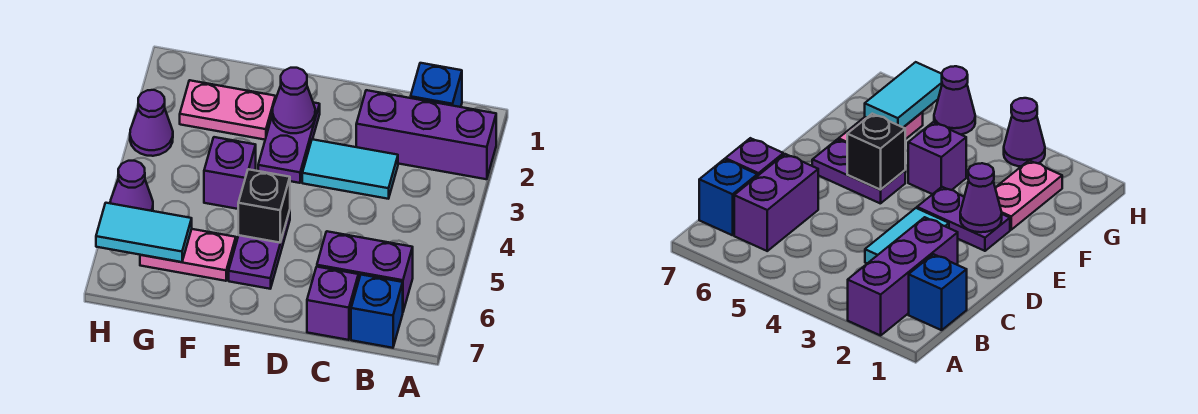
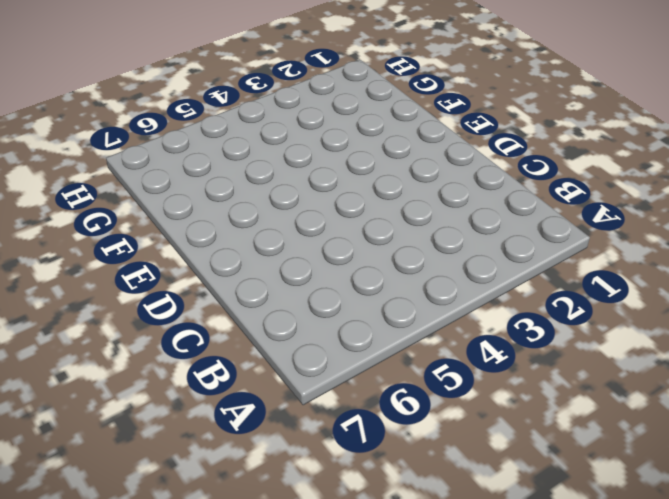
none -> purple brick A2:C2 level 1
none -> blue brick B1 level 1
none -> purple brick B6:C6 level 1

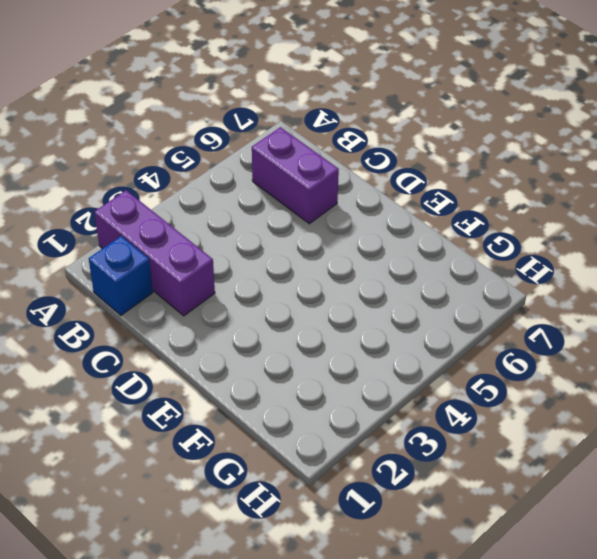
none -> blue brick B7 level 1
none -> cyan tile C3:D3 level 1
none -> purple brick C7 level 1

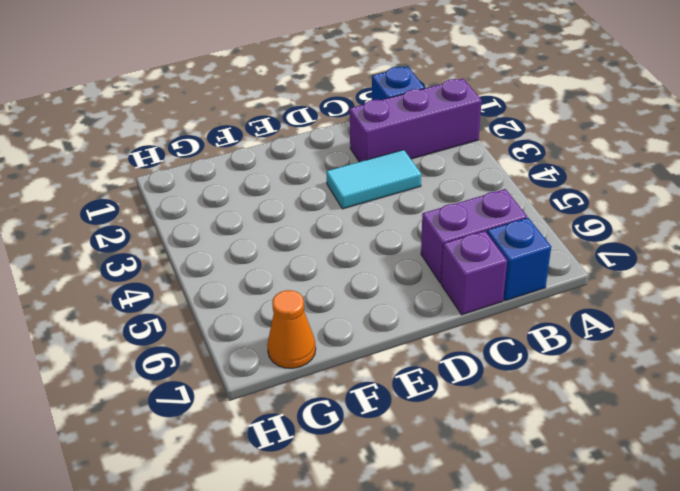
orange cone G7 level 1 -> none
none -> purple plate E2:E3 level 1
none -> purple plate E5:E6 level 1
none -> pink plate F2:G2 level 1

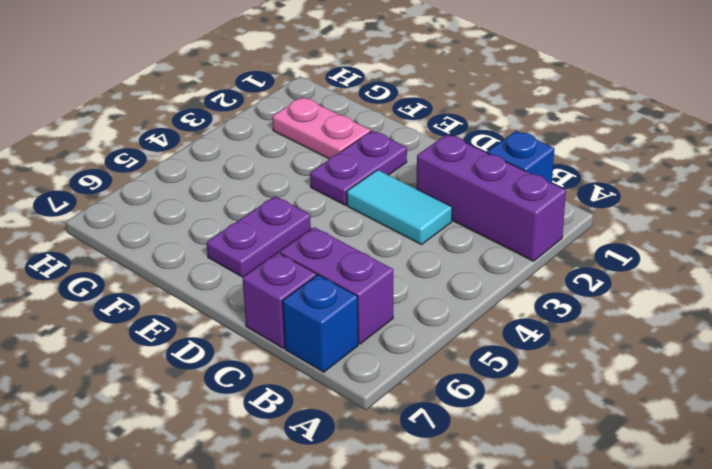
none -> purple brick F4 level 1
none -> pink plate F6:G6 level 1
none -> purple cone H3 level 1

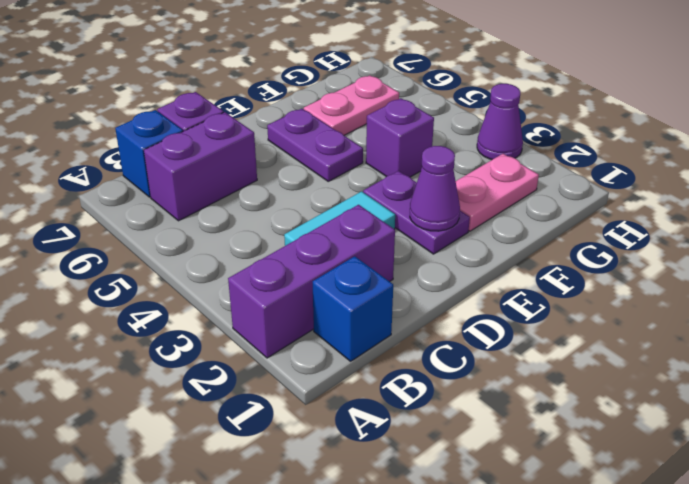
none -> purple cone H5 level 1
none -> black brick E5 level 2
none -> cyan tile G6:H6 level 2

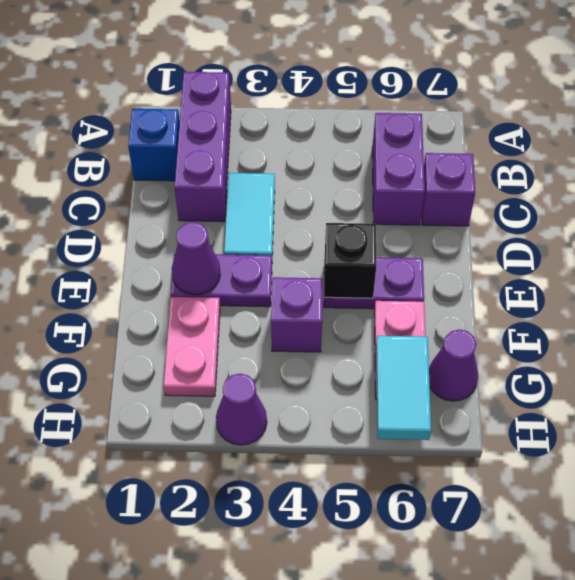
purple cone G7 level 1 -> purple cone H5 level 1
none -> blue brick B7 level 1

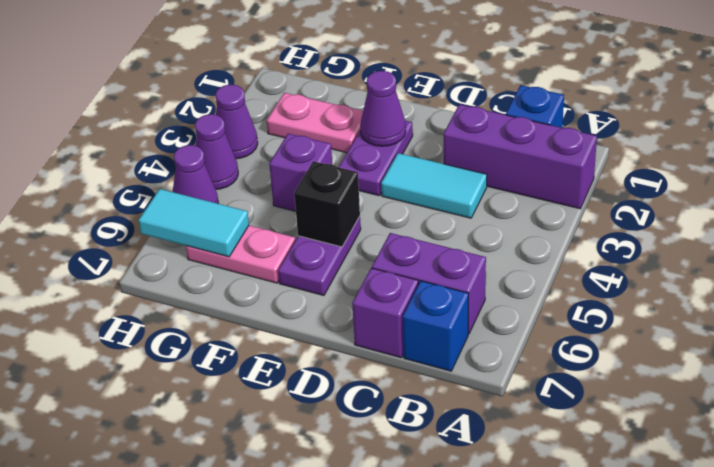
purple cone H4 level 1 -> none

